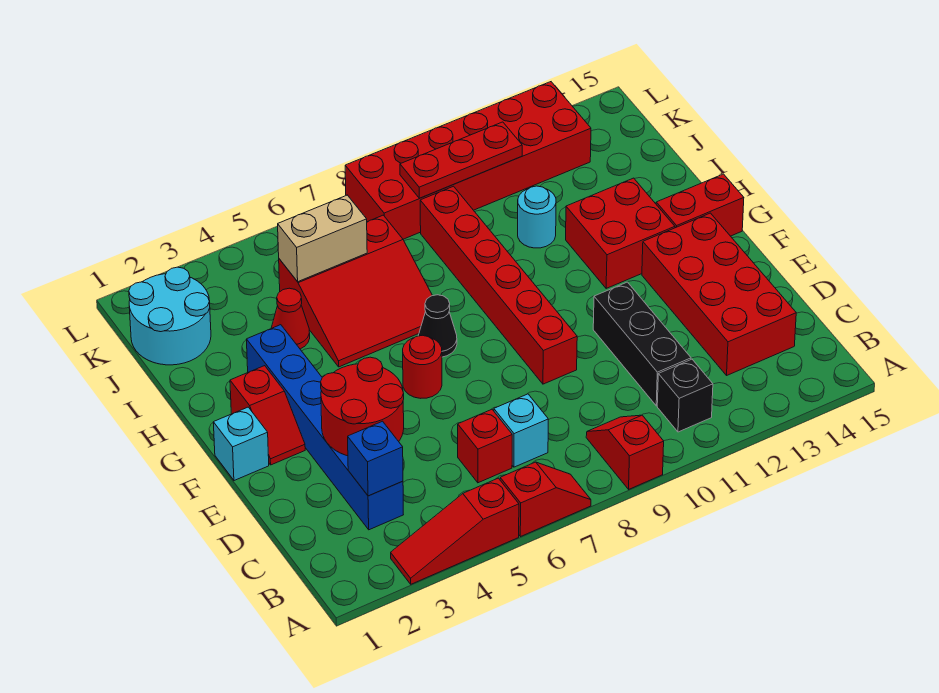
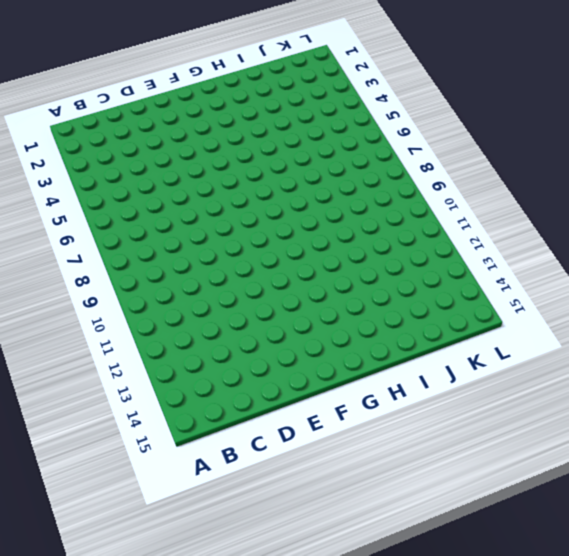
none -> red slope A3:A5 level 1 top 5
none -> red slope A6:A7 level 1 top 6
none -> red slope A9:B9 level 1 top A

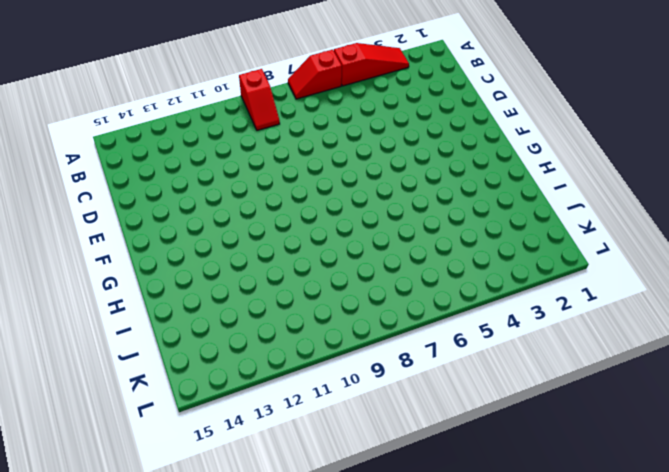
none -> black brick B11 level 1
none -> blue brick C3:H3 level 1
none -> red brick C6 level 1

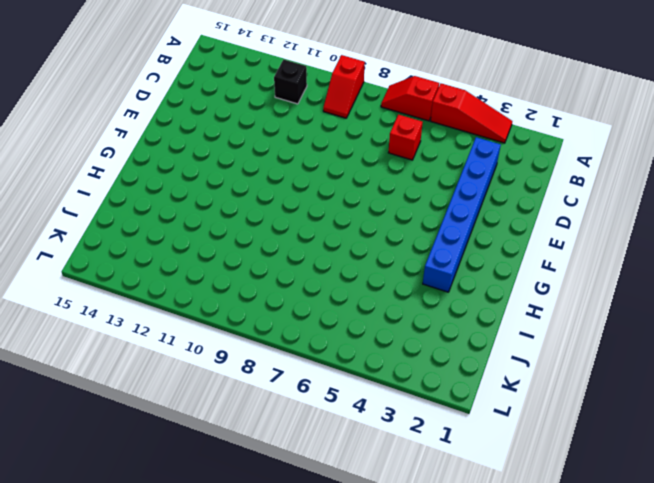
none -> cyan brick C7 level 1
none -> black brick C11:E11 level 1
none -> red brick C13:F14 level 1

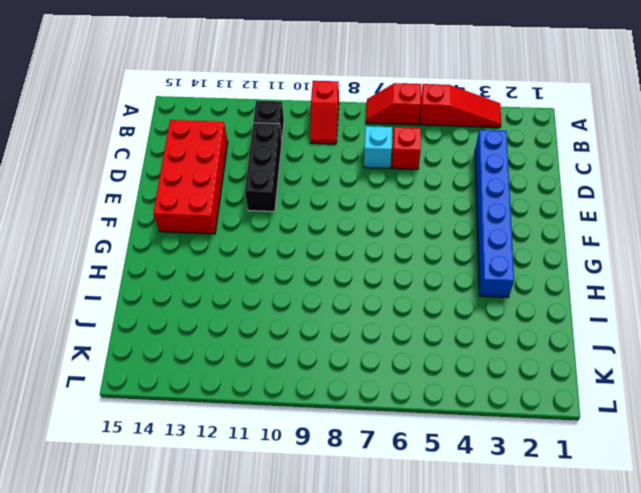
none -> red brick E9:J9 level 1
none -> cyan brick F1 level 1
none -> red slope F2:G2 level 1 top G

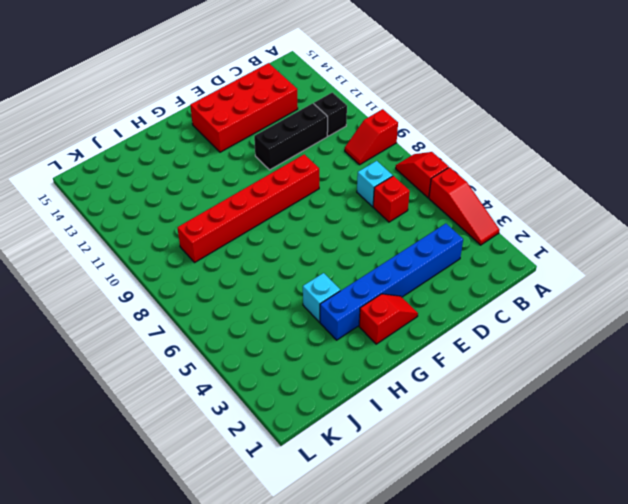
cyan brick H4 level 1 -> cyan brick F1 level 1
none -> red round brick F6 level 1
none -> black cone G7 level 1
none -> red brick G12:H13 level 1

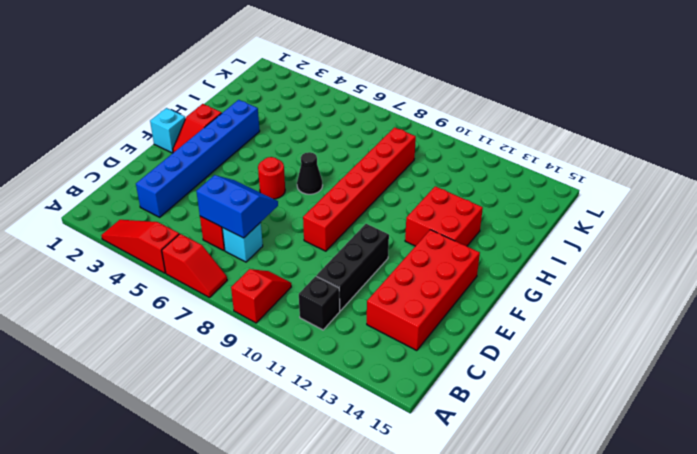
blue slope C6:D7 level 2 top C -> none
none -> red brick G14:G15 level 1
none -> red slope H5:J7 level 1 top J
none -> red cone I4 level 1

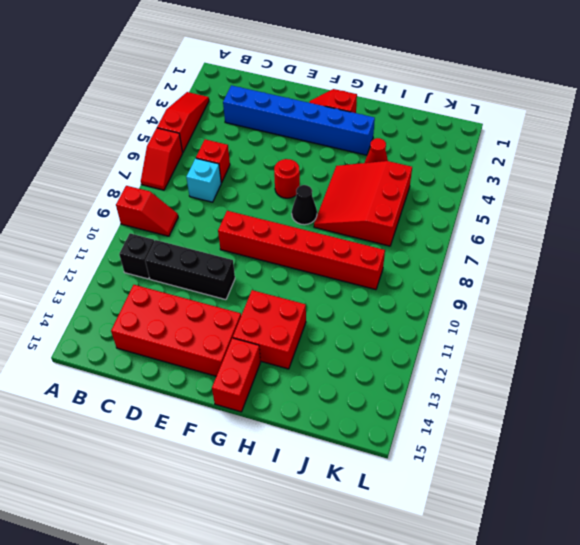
none -> cyan brick F1 level 1
none -> cyan round brick I11 level 1
none -> cyan round brick J1:K2 level 1

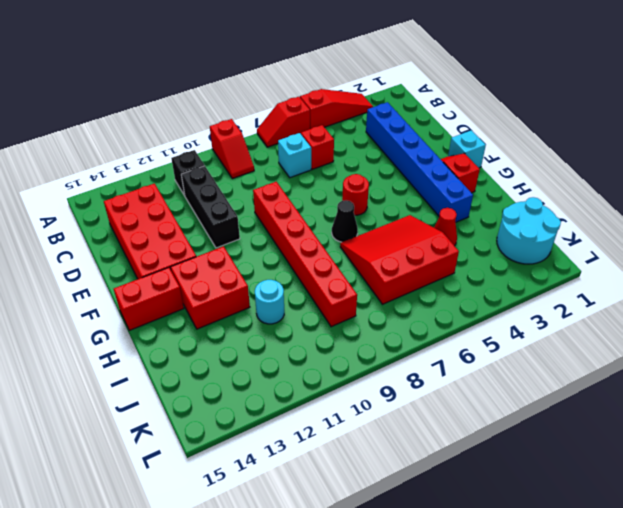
none -> red brick K8:L13 level 1
none -> blue brick C3 level 2
none -> red round brick D3:E4 level 2

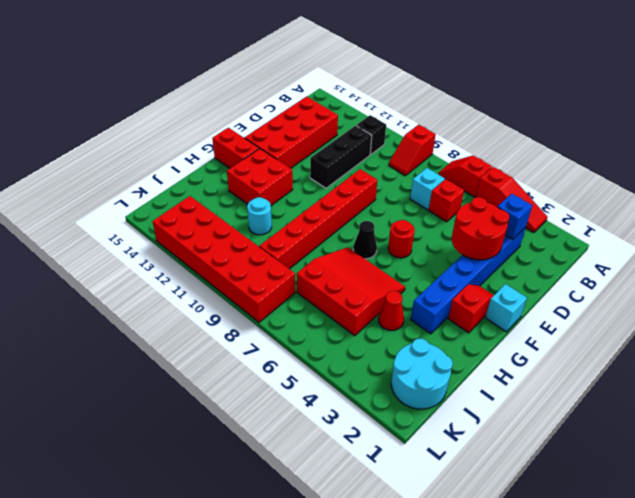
none -> tan brick J5:J6 level 2
none -> red plate K9:K11 level 2

